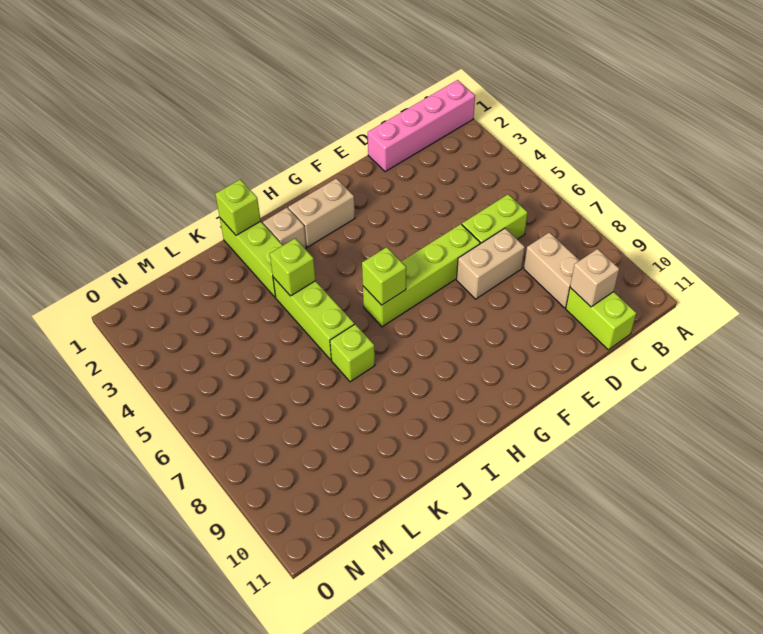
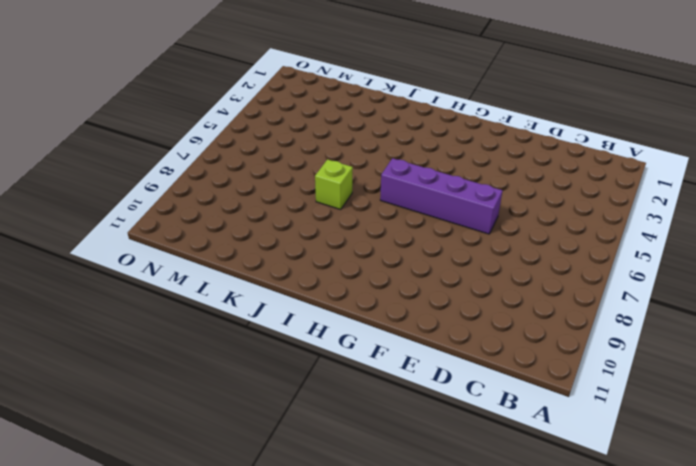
purple brick E6:H6 level 1 -> lime brick E6:H6 level 1
none -> pink brick A1:D1 level 1
none -> lime brick C6:D6 level 1
none -> tan brick C8:C9 level 1

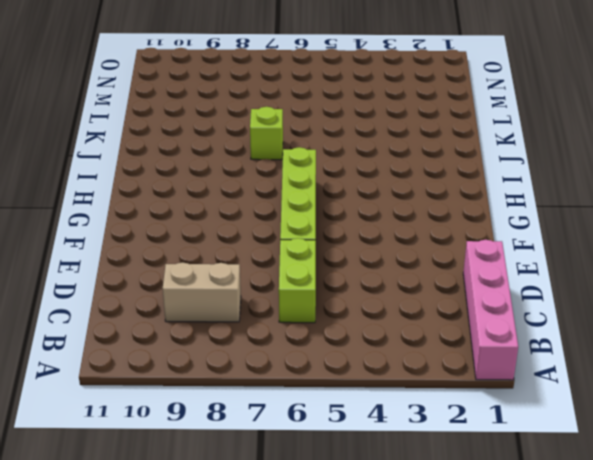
none -> lime brick C10:C11 level 1
none -> tan brick D7:E7 level 1
none -> tan brick G2:H2 level 1

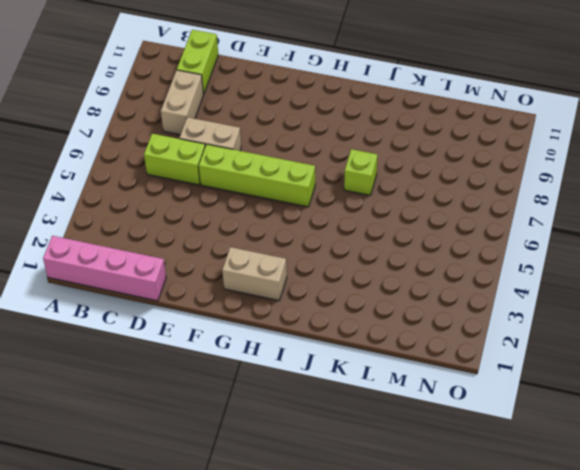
none -> tan brick I2 level 1
none -> lime brick J1:J3 level 1
none -> lime brick J4:J6 level 1

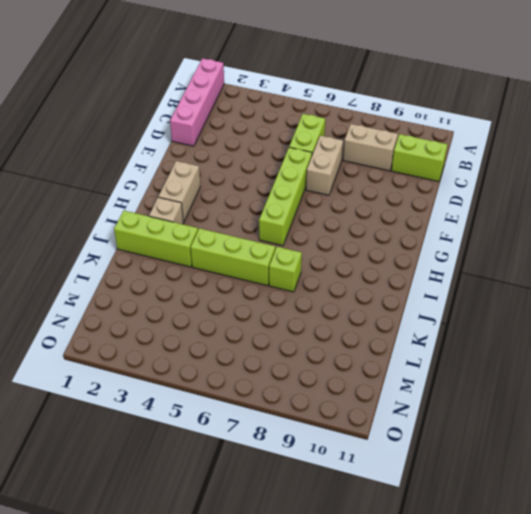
none -> tan brick C10 level 2
none -> lime brick H6 level 2
none -> lime brick J1 level 2

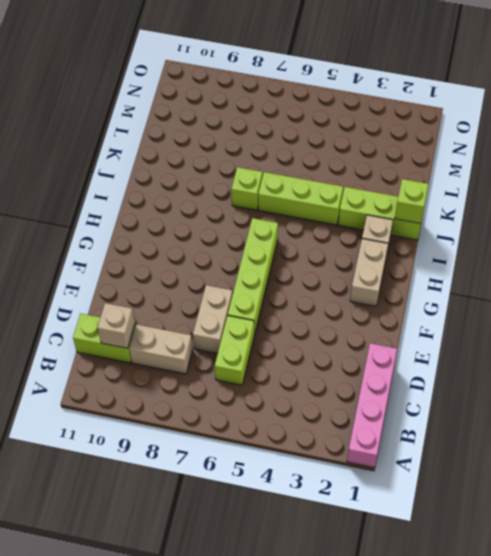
none -> lime brick H6 level 2
none -> lime brick J4 level 2

